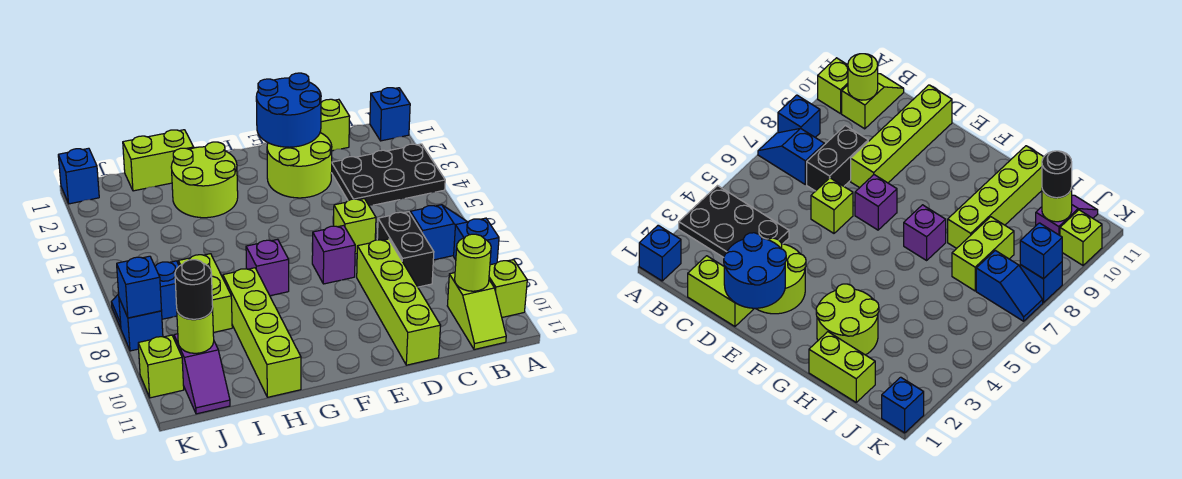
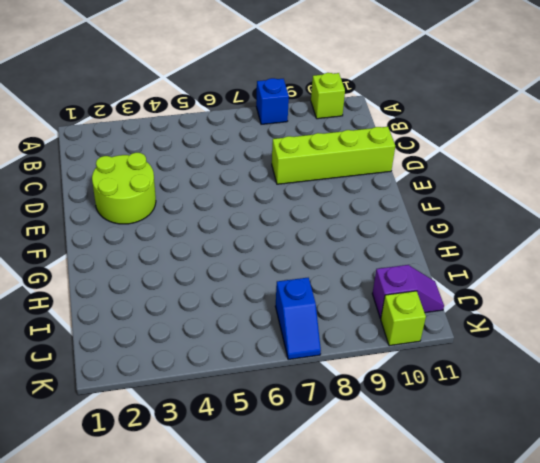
none -> blue brick A1 level 1
none -> black plate A3:C4 level 1
none -> blue slope A7:B7 level 1 top B

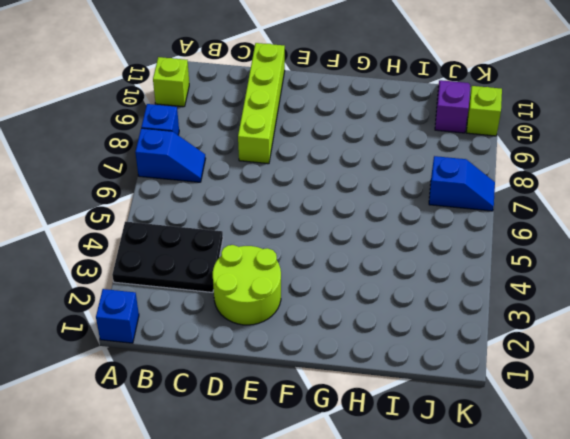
blue slope A7:B7 level 1 top A -> blue slope A7:B7 level 1 top B
none -> lime slope B10:B11 level 1 top 10
none -> lime brick C1:D1 level 1
none -> black brick C7:C8 level 1

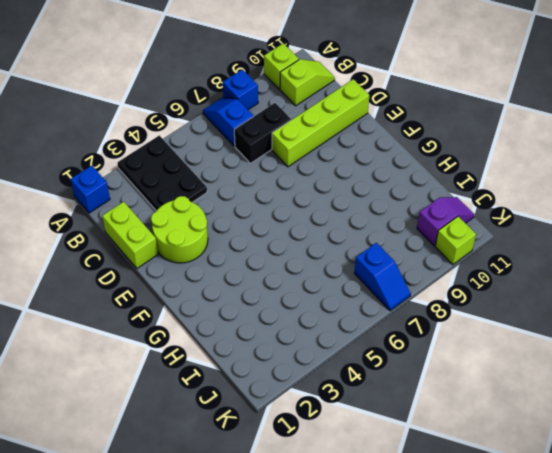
none -> lime brick D6 level 1
none -> purple brick E7 level 1
none -> lime round brick G2:H3 level 1

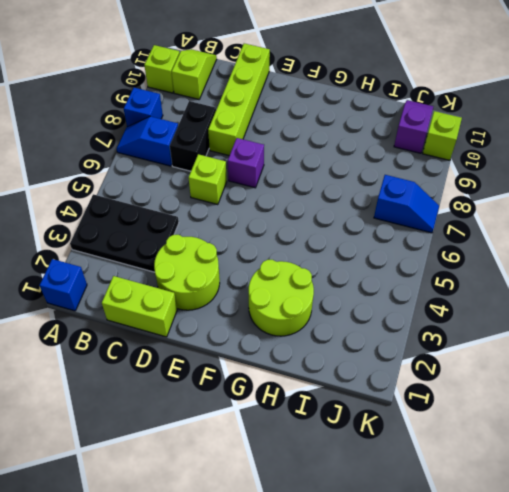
none -> purple brick G7 level 1
none -> lime brick H1:I1 level 1
none -> lime brick H8:H11 level 1

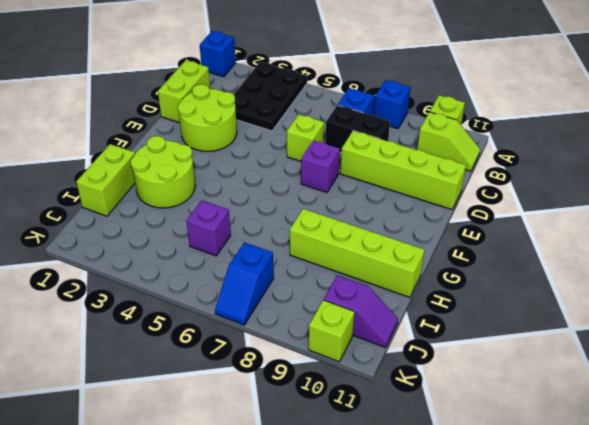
purple brick I5 level 1 -> purple brick G7 level 1
none -> lime brick I7:I8 level 1
none -> blue brick K1 level 1
none -> blue brick K8 level 1

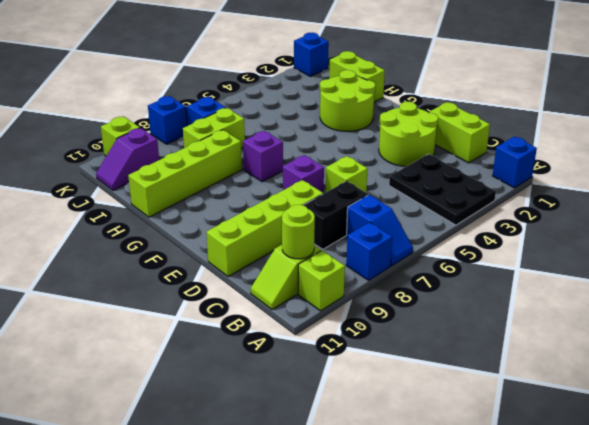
none -> blue round brick D1:E2 level 2
none -> lime round brick J10 level 2
none -> blue brick K8 level 2

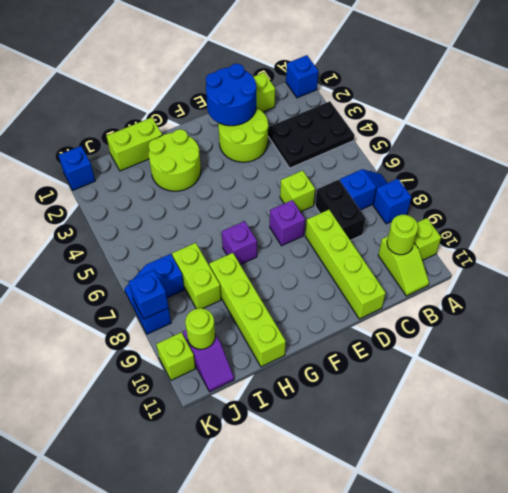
none -> black round brick J10 level 3

